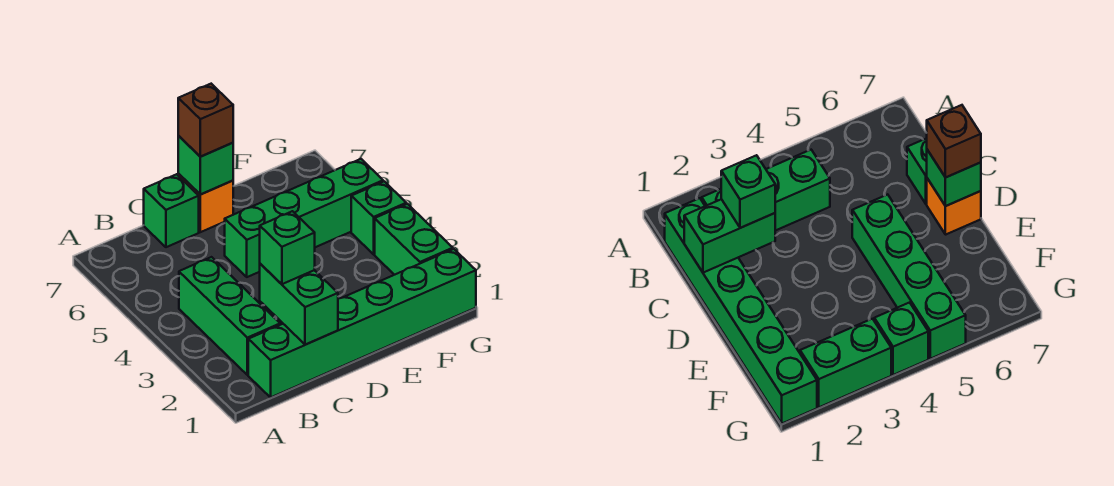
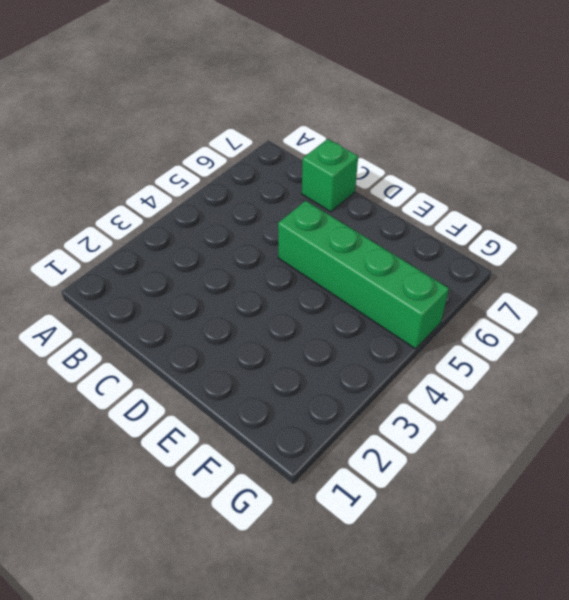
none -> green brick B1:G1 level 1
none -> green brick B2:B4 level 1

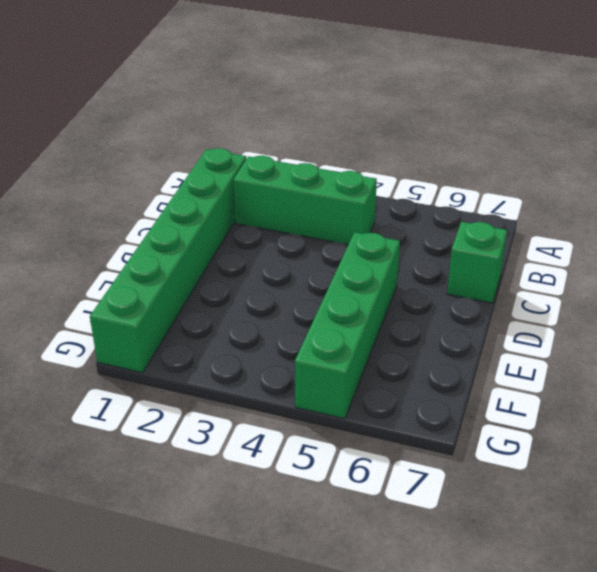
none -> orange brick D7 level 1
none -> green brick G2:G3 level 1

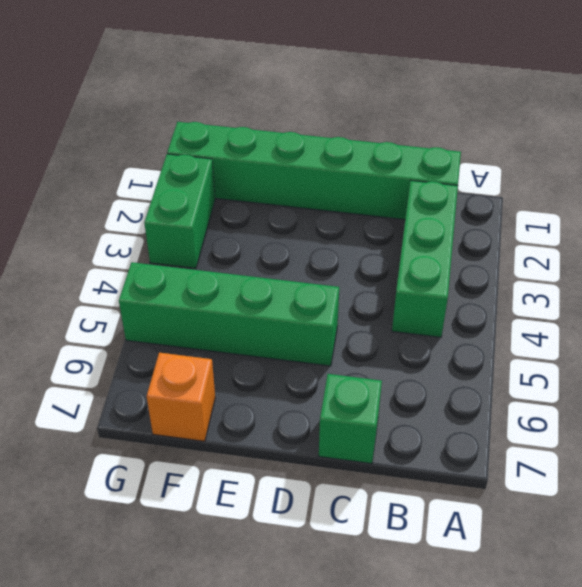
orange brick F7 level 1 -> orange brick D7 level 1
none -> green brick G4 level 1
none -> green brick C1:C2 level 2

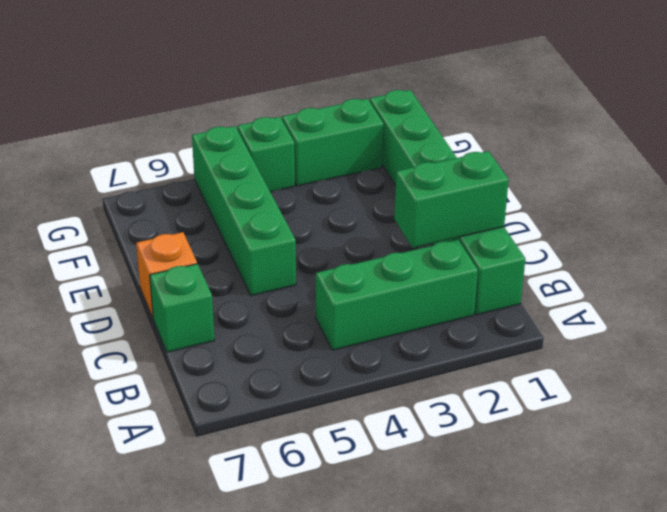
none -> green brick D7 level 2
none -> green brick C2 level 3

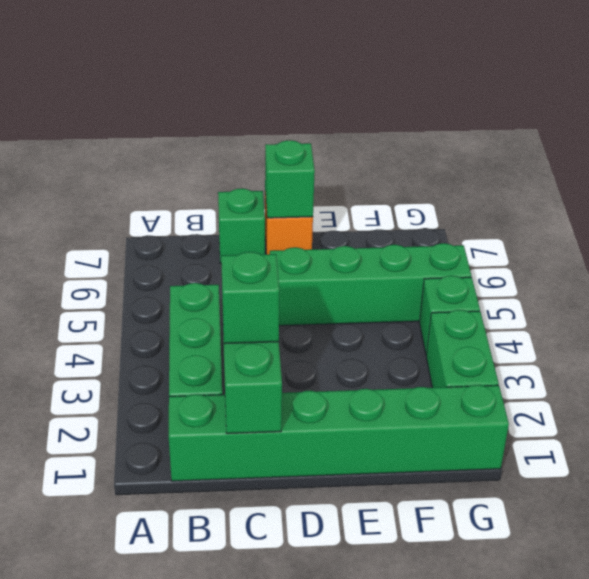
none -> brown brick D7 level 3

